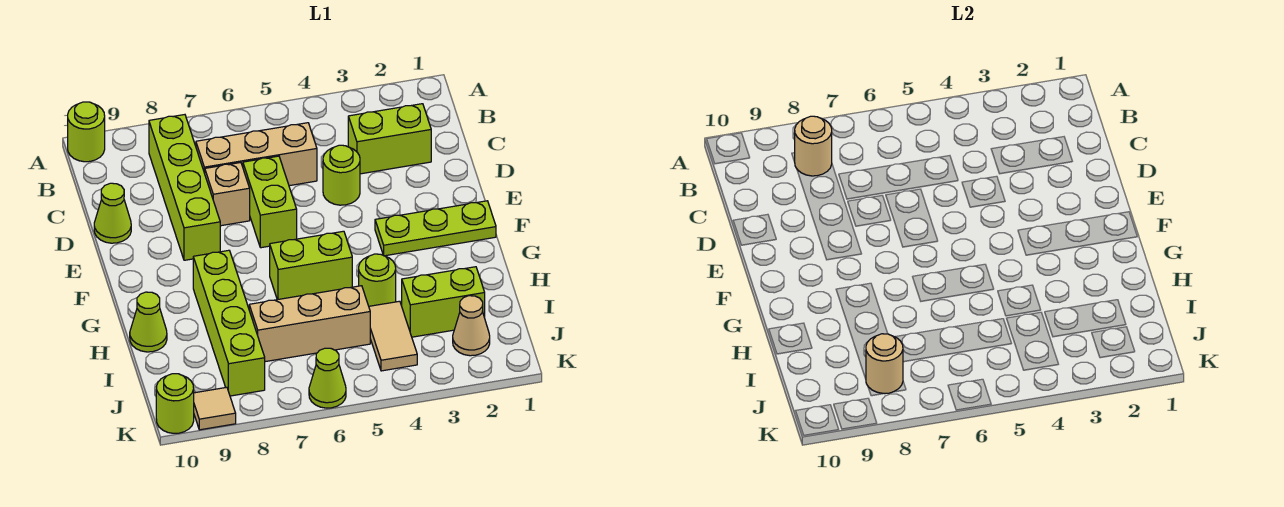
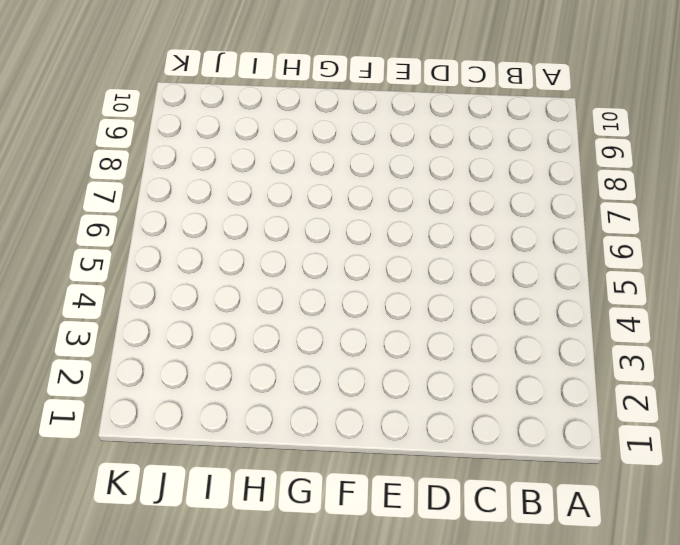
none -> lime round brick A10 level 1
none -> lime brick B8:E8 level 1
none -> lime brick C2:C3 level 1

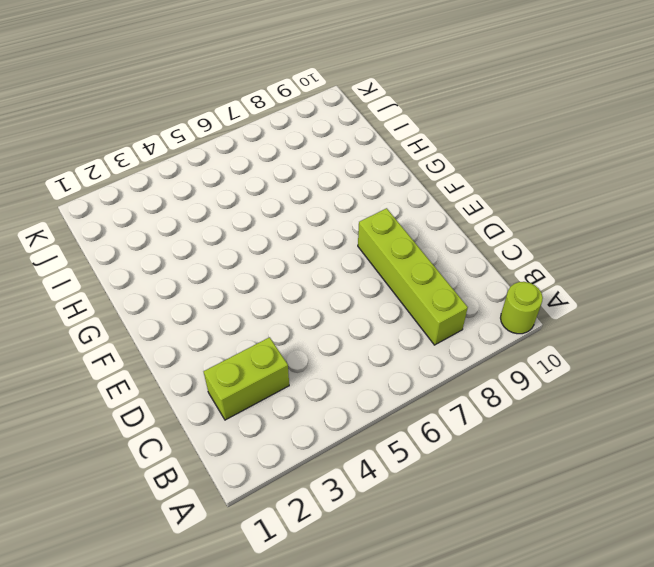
none -> tan brick C5:C7 level 1
none -> lime round brick D4 level 1
none -> lime brick D6:E6 level 1

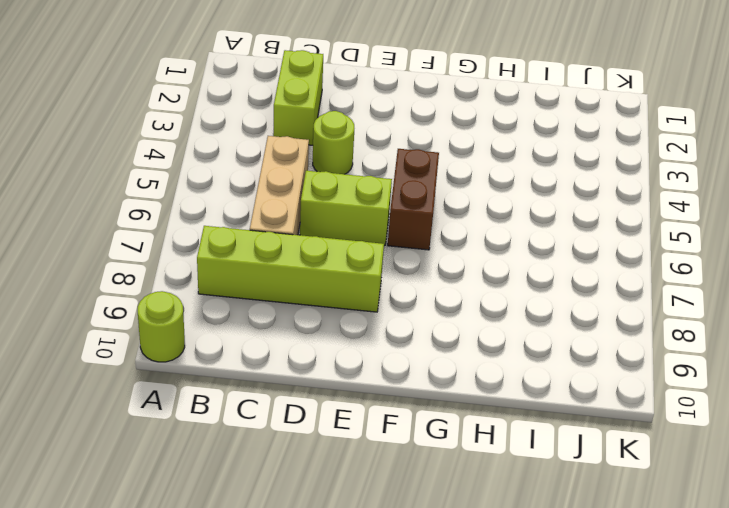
brown brick F5:F6 level 1 -> none
none -> tan brick D7 level 1
none -> lime cone D10 level 1
none -> lime plate F1:F3 level 1

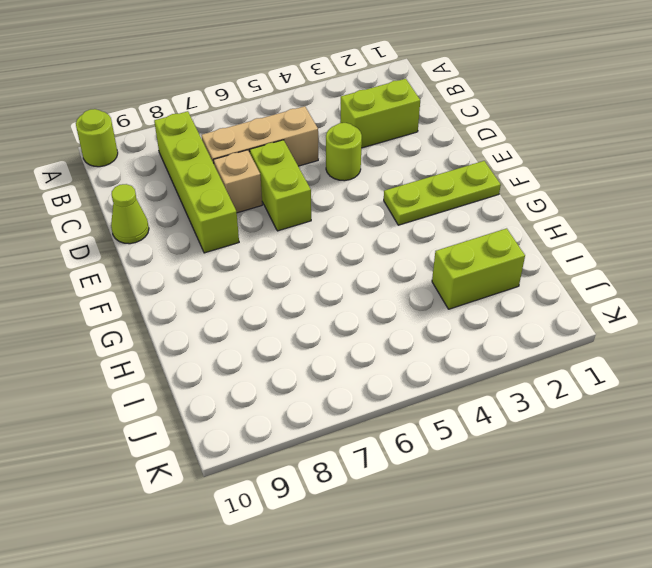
none -> lime brick G5:G6 level 1
none -> lime brick G8:J8 level 1
none -> lime round brick H4 level 1

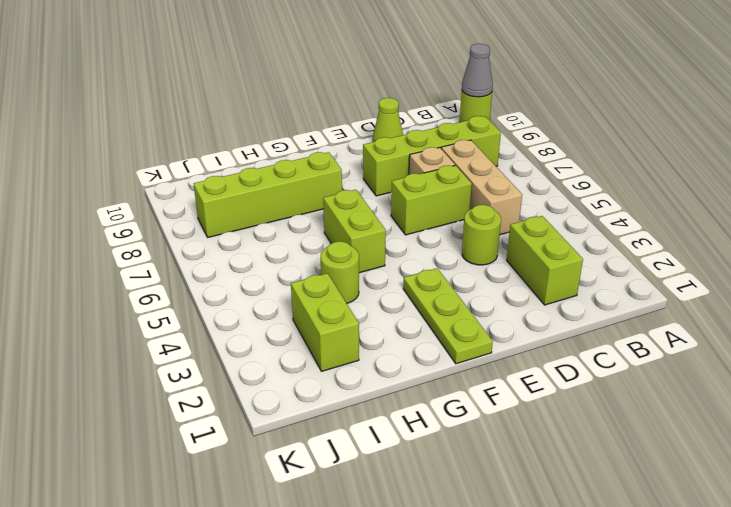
grey cone A10 level 2 -> none
none -> lime cone H10 level 1
none -> tan tile I4:J4 level 1
none -> tan brick I5:I7 level 1

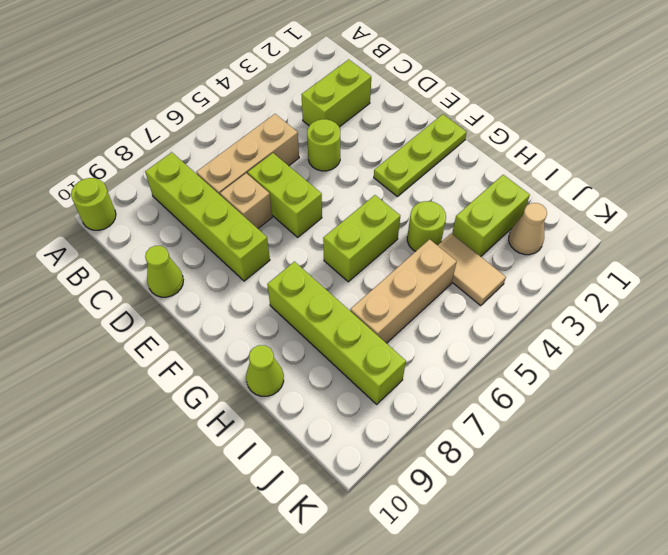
none -> lime cone K6 level 1
none -> tan tile K9 level 1
none -> lime round brick K10 level 1

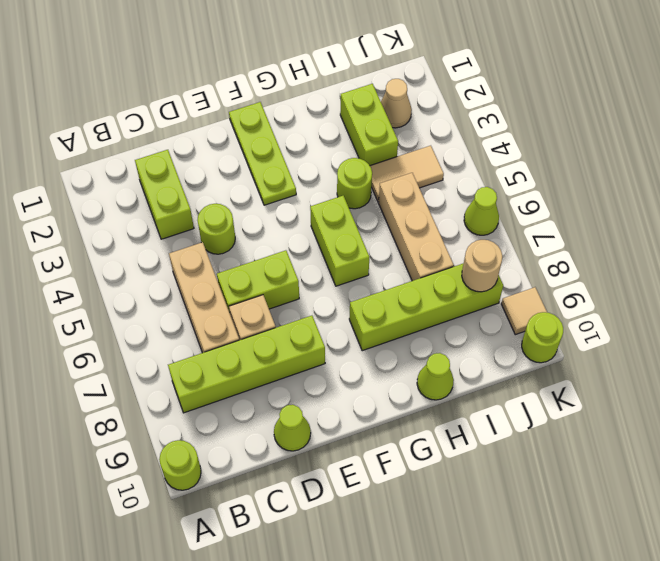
none -> tan round brick B8 level 2

